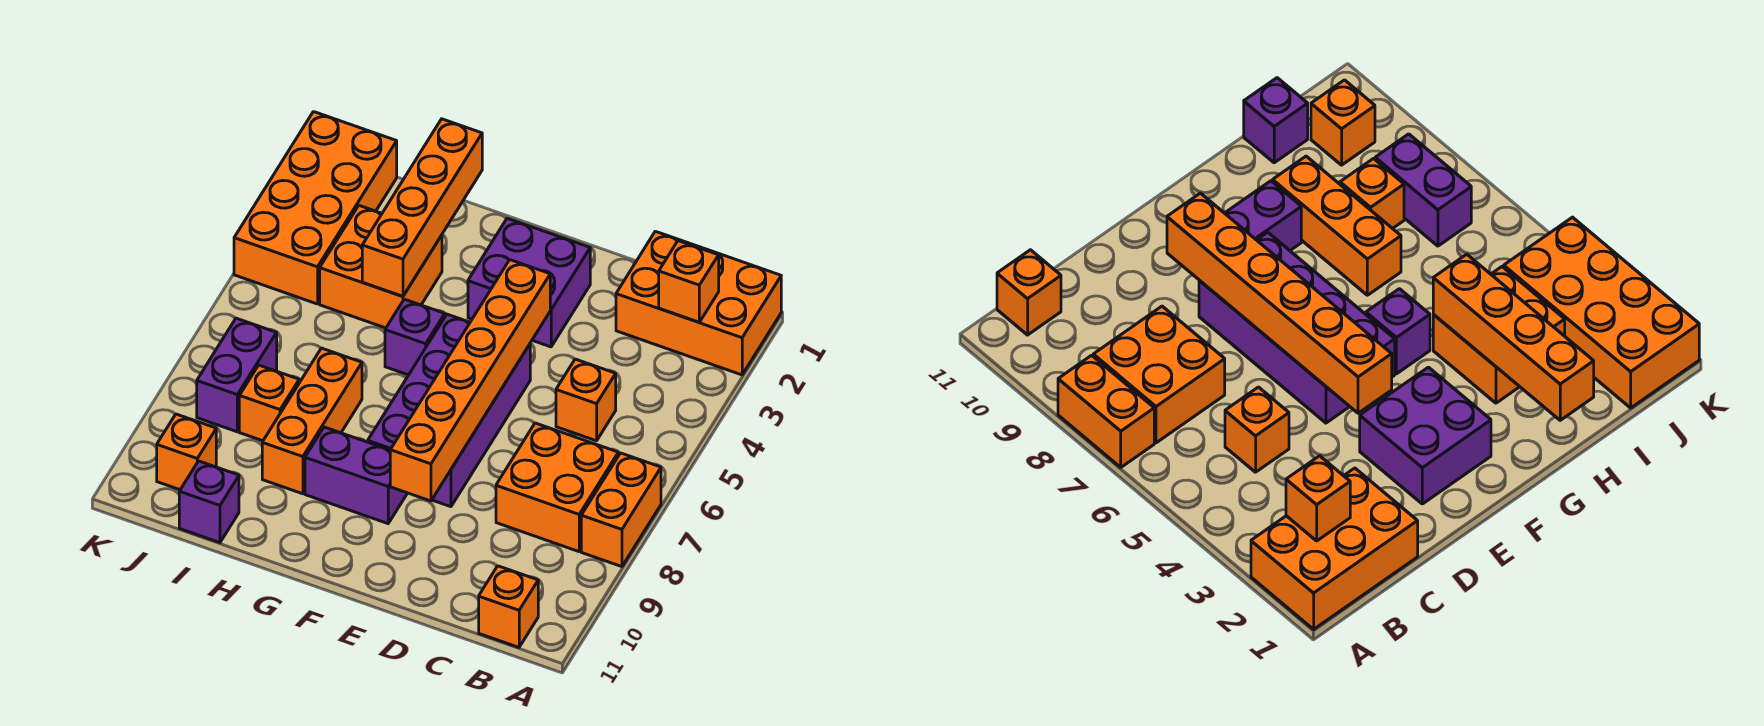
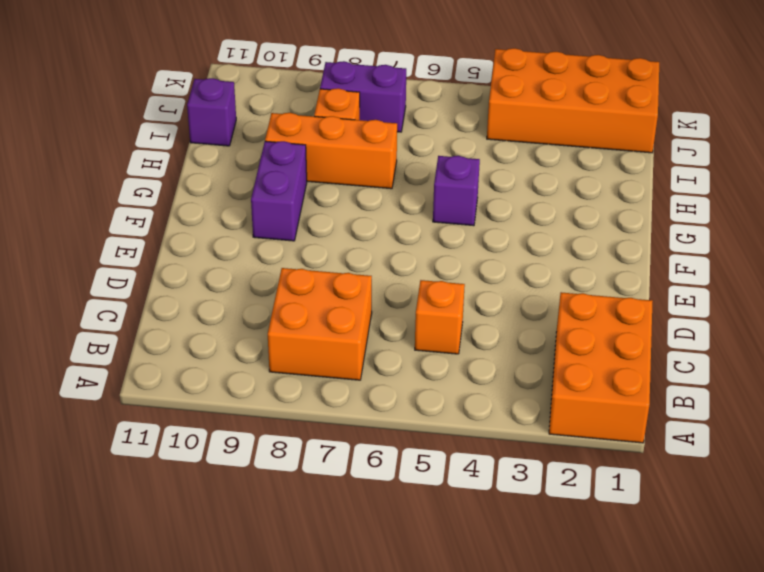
none -> orange brick A7:A8 level 1
none -> orange brick B11 level 1
none -> purple brick E2:F3 level 1

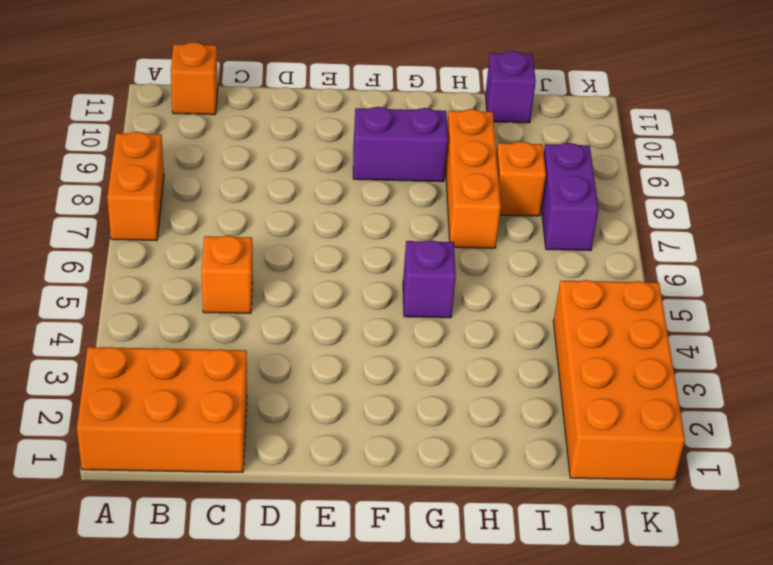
none -> orange brick B7:C8 level 1
none -> purple brick E2:F3 level 1
none -> purple brick E5:F8 level 1

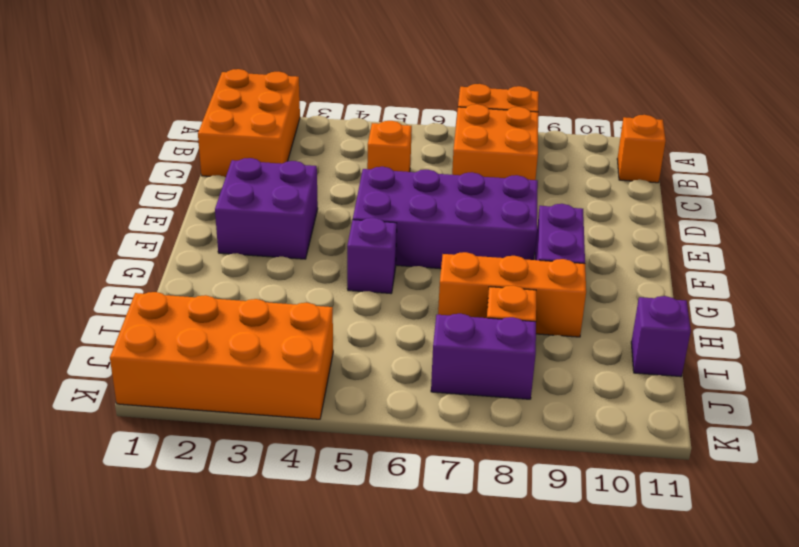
none -> orange brick H3:I4 level 1
none -> orange brick J10 level 1
none -> orange brick B2 level 2

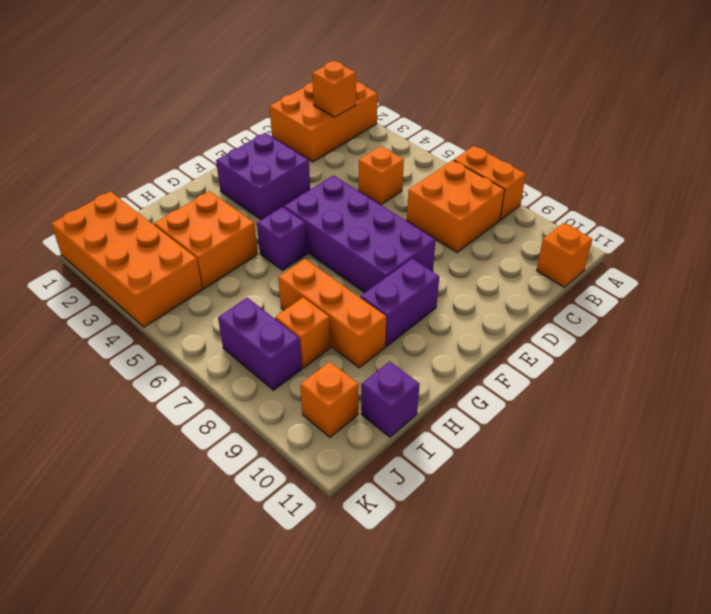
none -> orange brick E4:E9 level 2
none -> orange brick H1:H4 level 2

